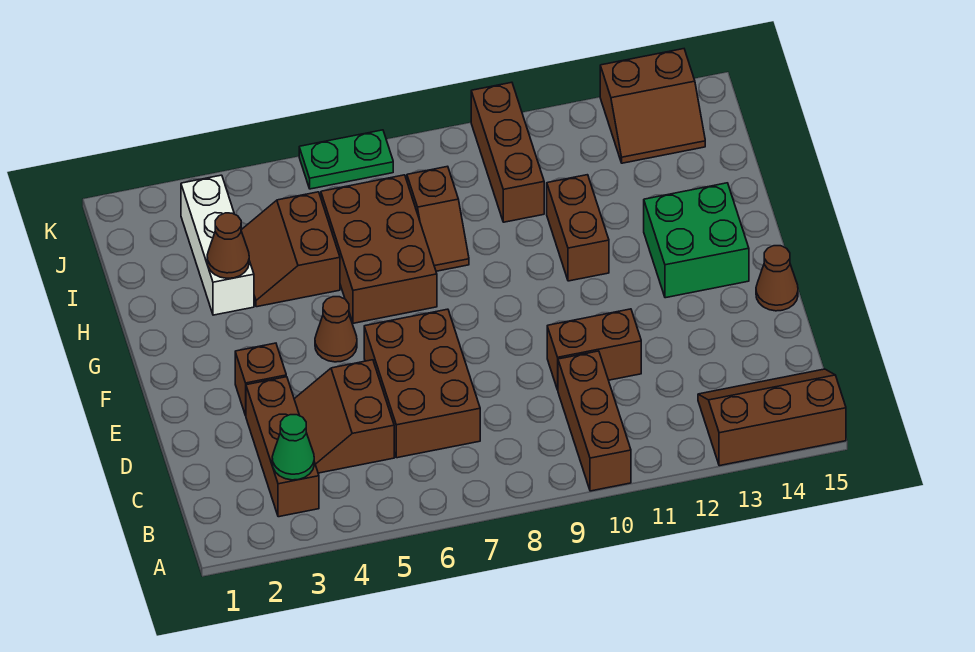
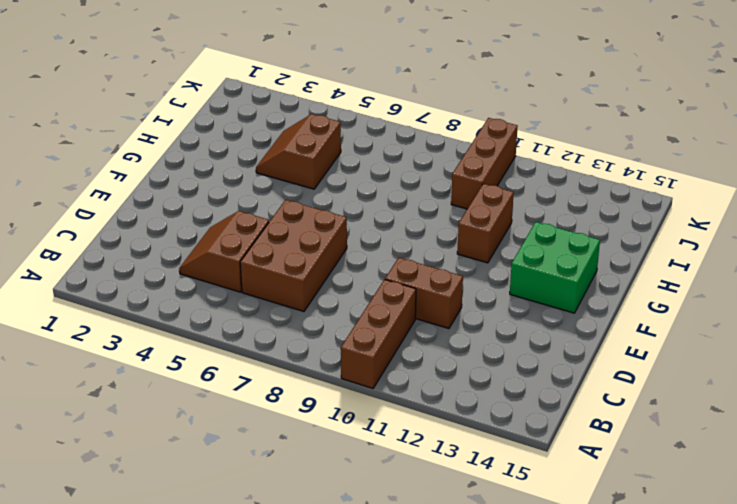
none -> brown slope A13:B15 level 1 top A
none -> brown brick B3:D3 level 1
none -> brown brick E3 level 1

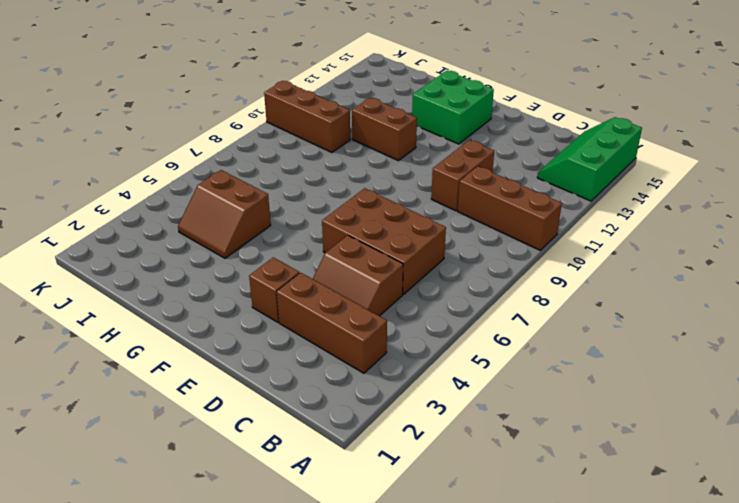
green slope A13:B15 level 1 top A -> brown slope A13:B15 level 1 top A
none -> brown cone E15 level 1
none -> brown cone F5 level 1
none -> brown brick G6:I7 level 1

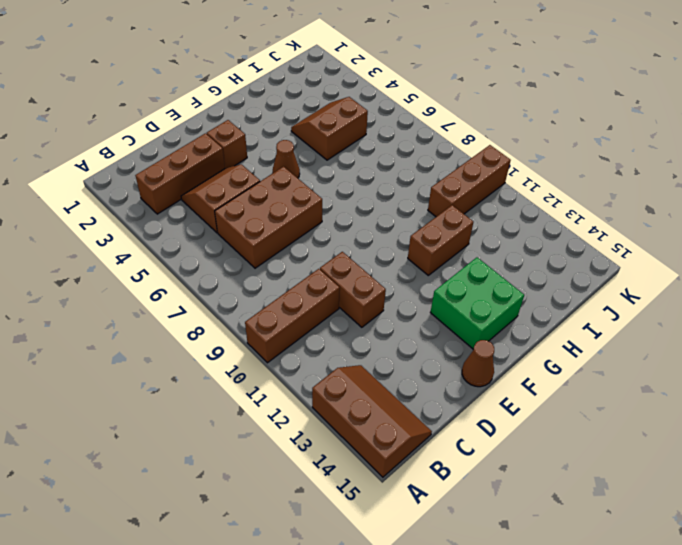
none -> brown brick G6:I7 level 1
none -> white brick H3:J3 level 1
none -> brown slope H8:I8 level 1 top I

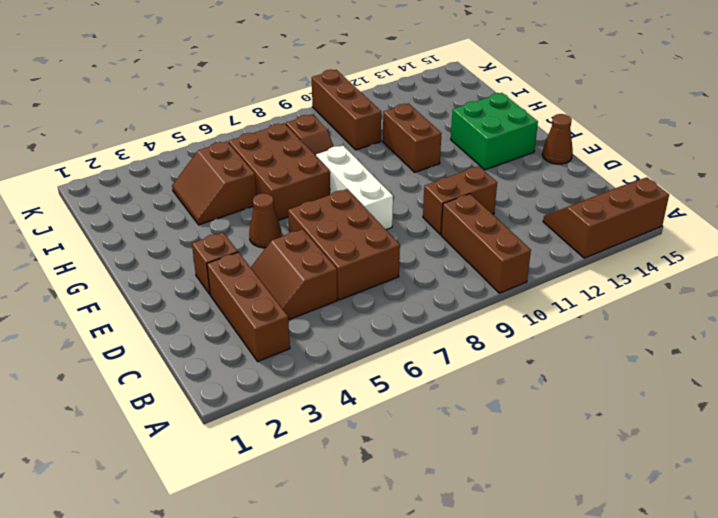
white brick E8:G8 level 1 -> white brick H3:J3 level 1
none -> brown slope J13:K14 level 1 top K
none -> green plate K6:K7 level 1
none -> green cone B3 level 2

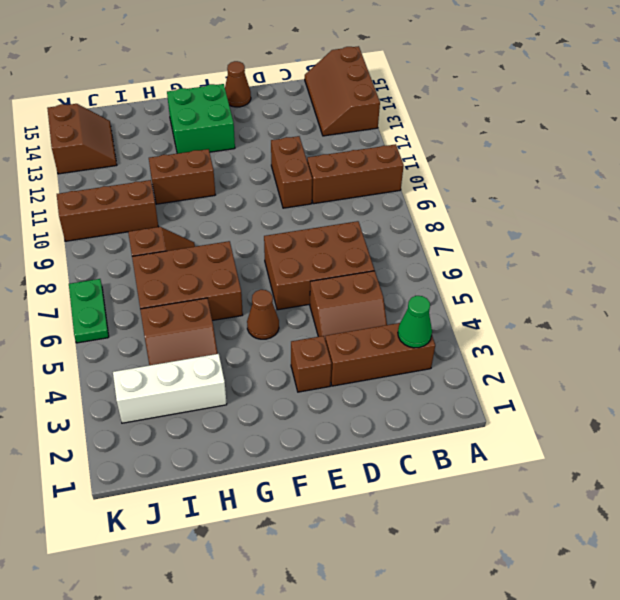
none -> brown cone H3 level 2

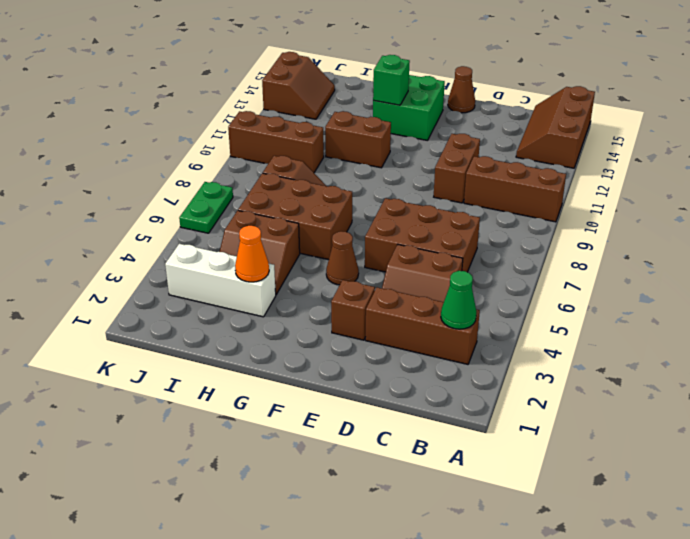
green brick G13 level 2 -> none
orange cone H3 level 2 -> brown cone H3 level 2

